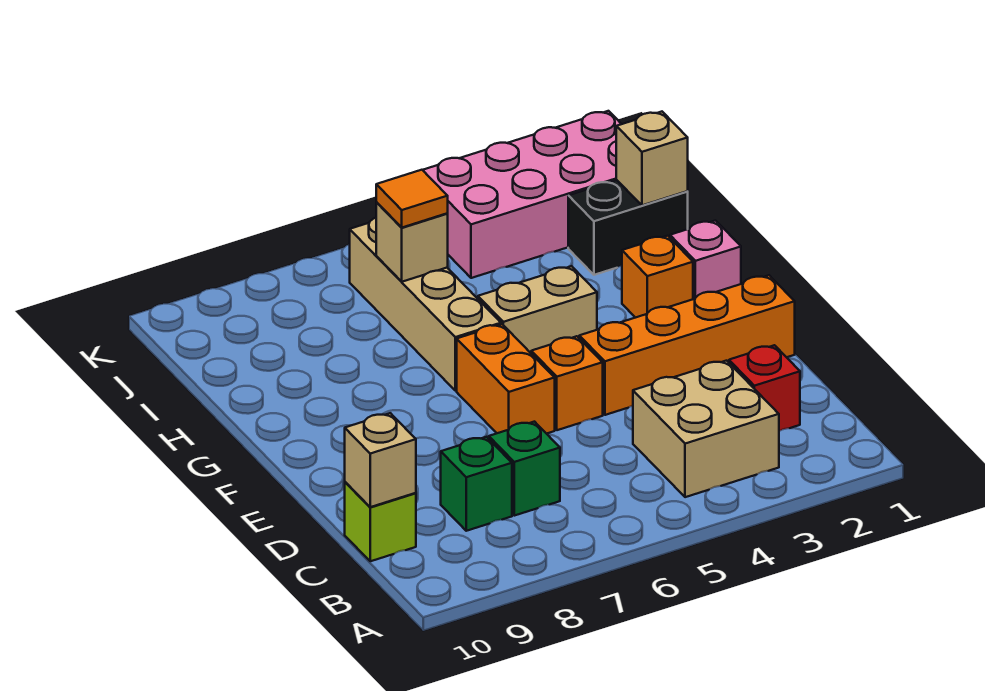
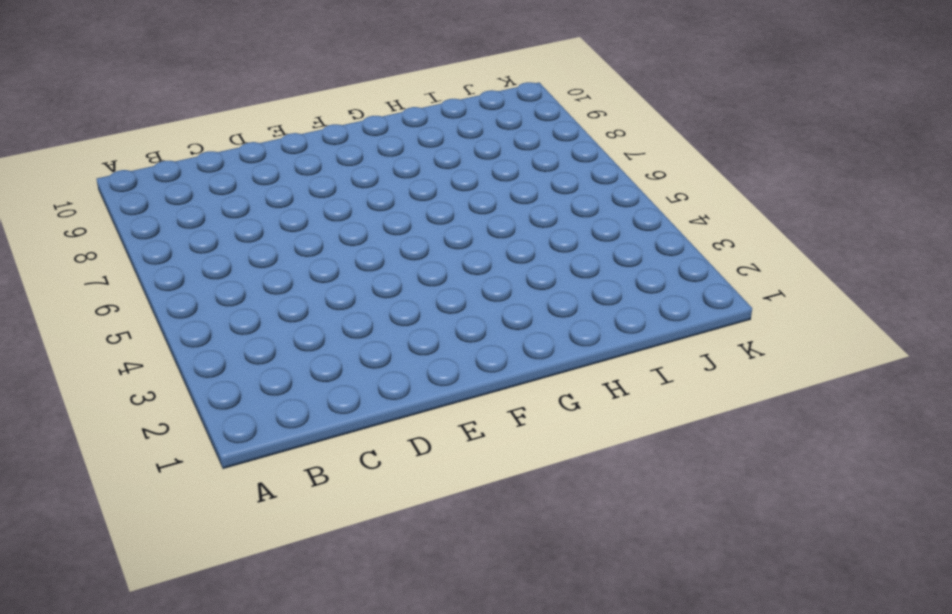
none -> tan brick B3:C4 level 1
none -> red brick C2 level 1
none -> green brick C7 level 1

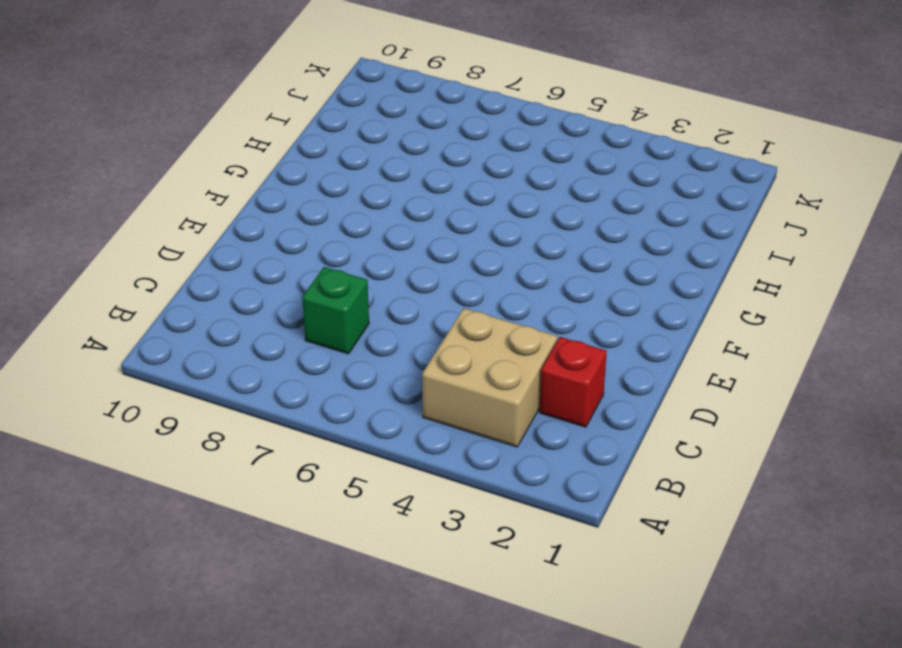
none -> green brick C8 level 1
none -> lime brick C10 level 1
none -> orange brick E1:E4 level 1

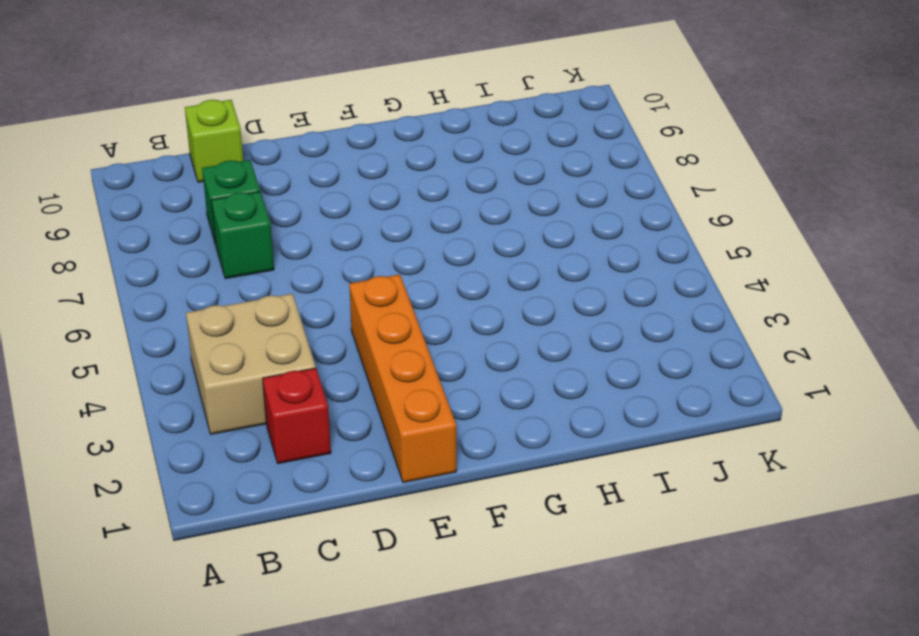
none -> orange brick E5 level 1
none -> orange brick E6:F6 level 1
none -> pink brick G1 level 1

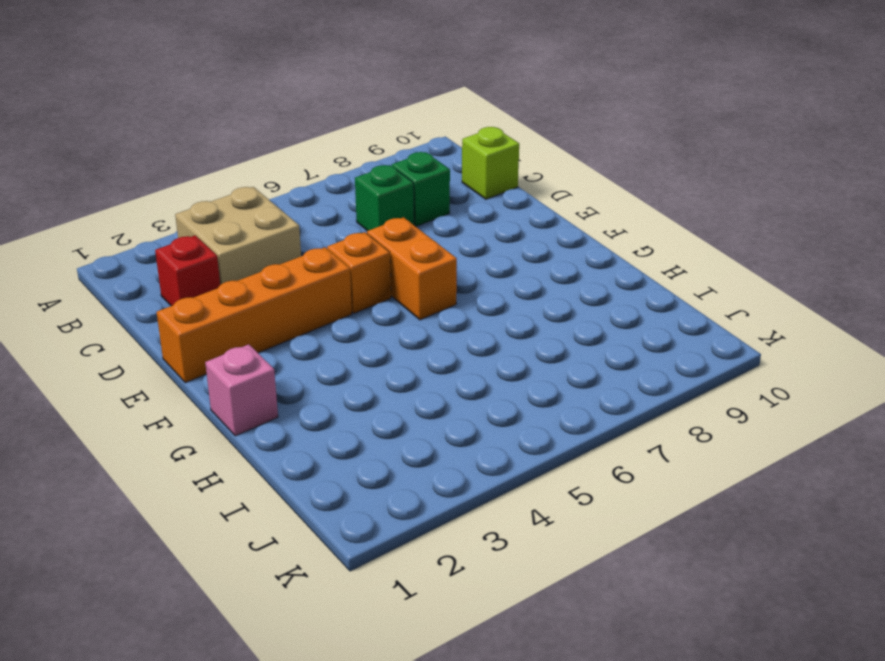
none -> orange brick G2 level 1
none -> tan brick G4:G5 level 1
none -> tan brick G6:J6 level 1

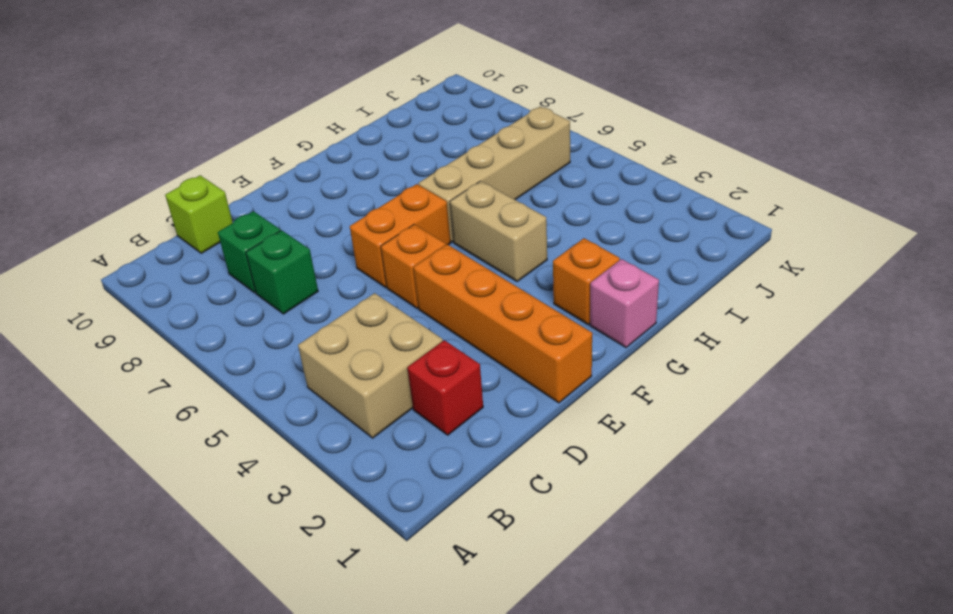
none -> black brick I1:I2 level 1
none -> pink brick J1:K4 level 1
none -> tan brick C10 level 2

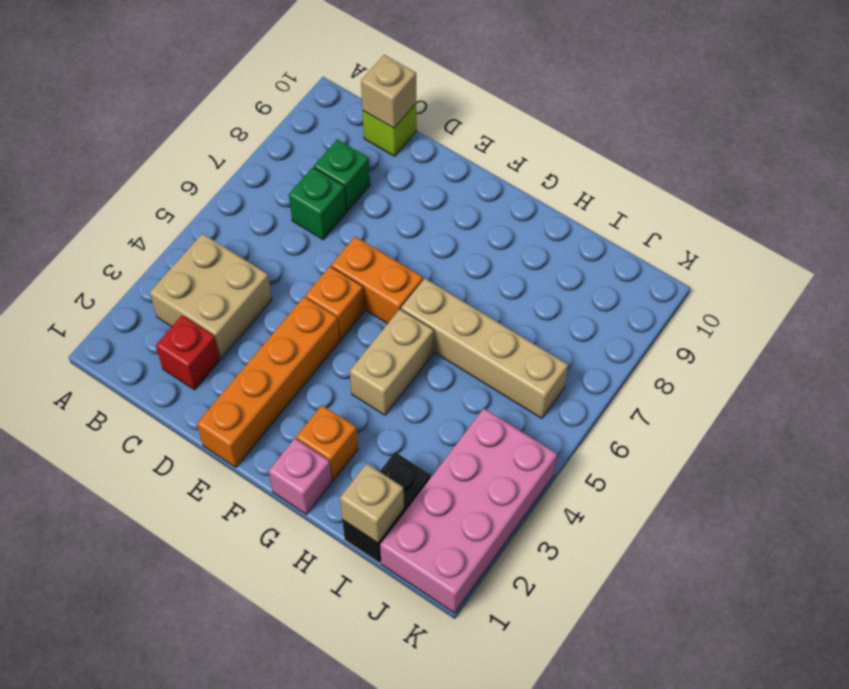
none -> tan brick I6 level 2
none -> orange tile I6 level 3

